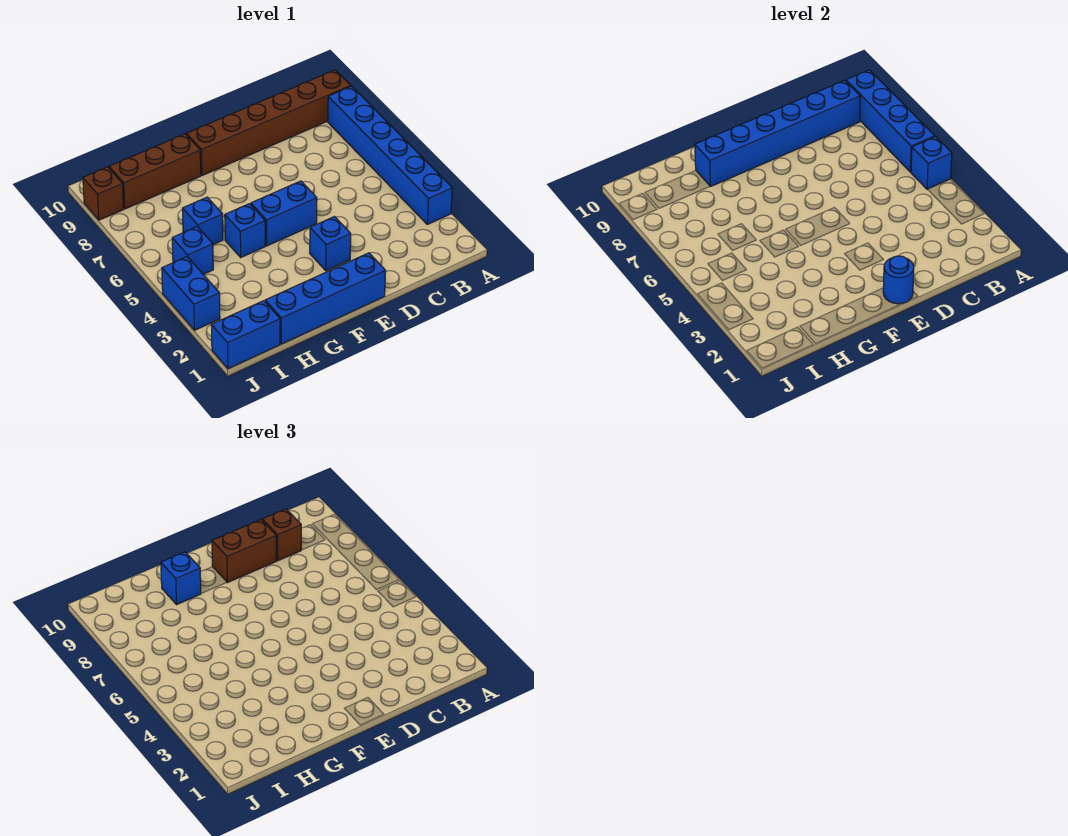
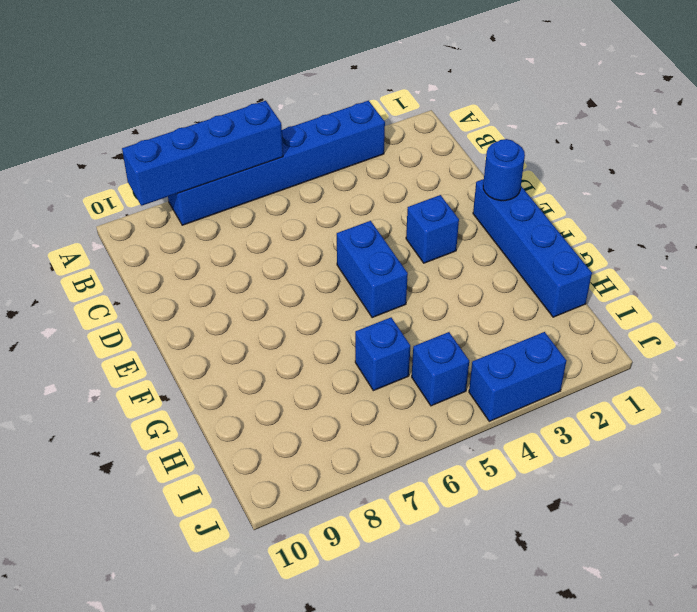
none -> brown brick A9:F9 level 1
none -> blue brick G5 level 1
none -> brown brick G9:I9 level 1

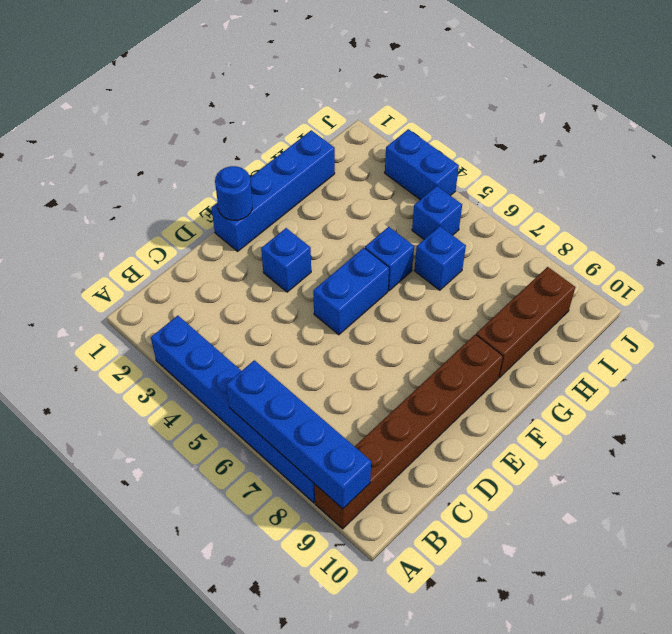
none -> blue brick I1:J1 level 1
none -> brown brick J9 level 1
none -> blue brick A5 level 2

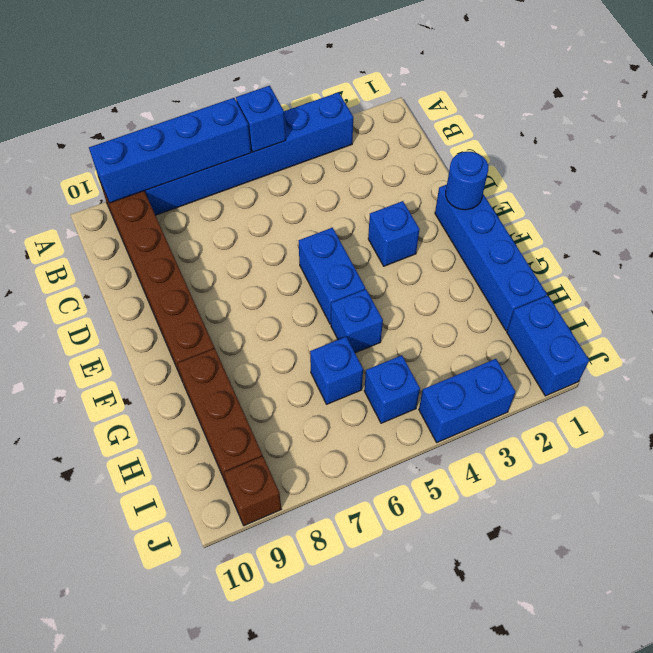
none -> blue brick B9:G9 level 2
none -> brown brick C9 level 3
none -> brown brick D9:E9 level 3

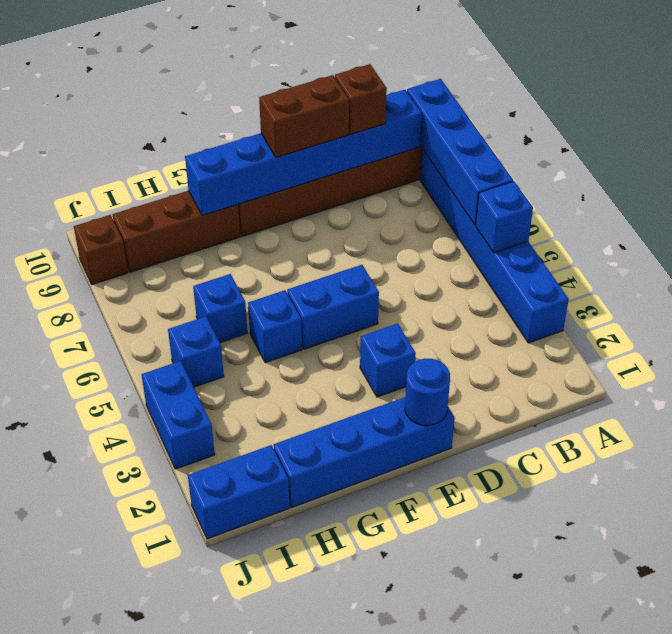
none -> blue brick G9 level 3

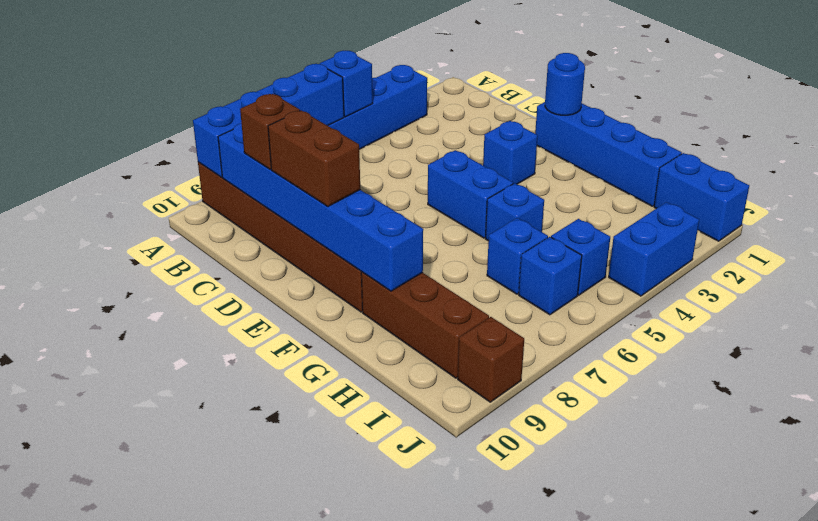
blue brick I6 level 1 -> blue brick G9 level 3

